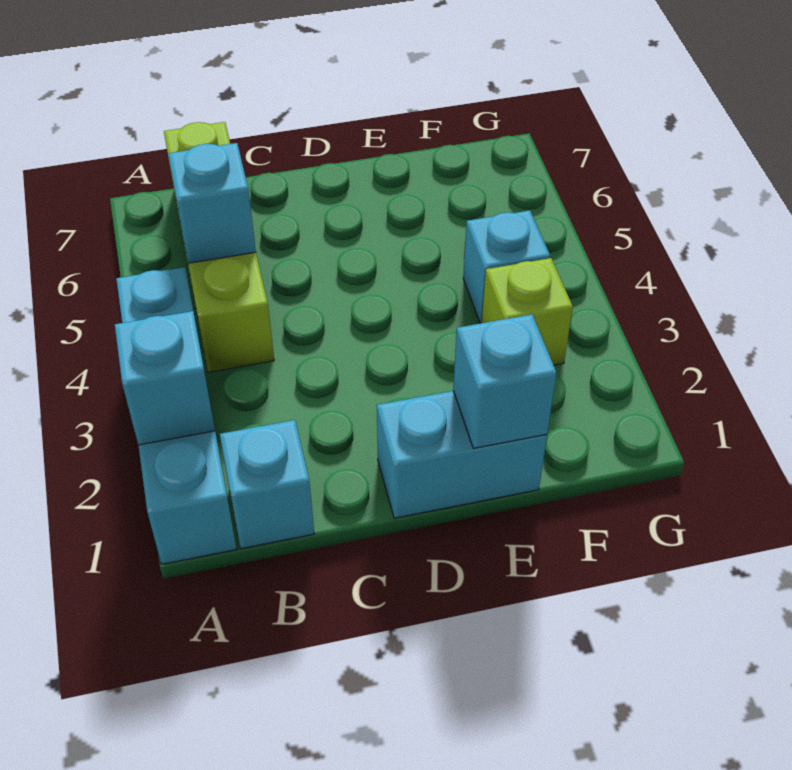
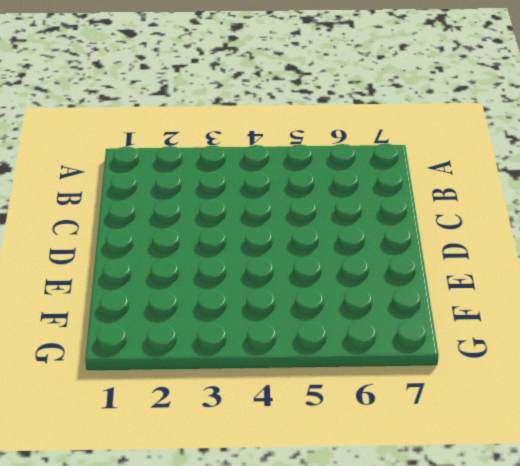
none -> cyan brick A1:A4 level 1
none -> cyan brick B1 level 1

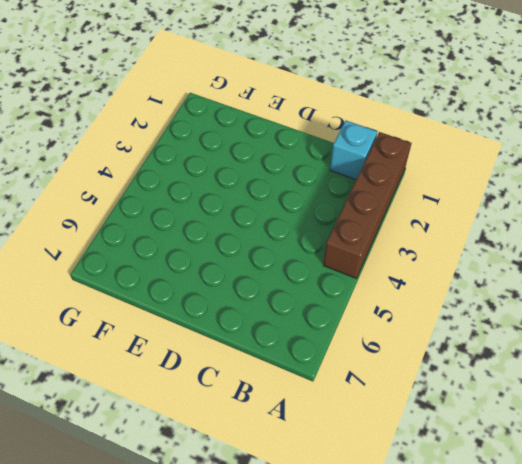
brown brick A1:A4 level 1 -> cyan brick A1:A4 level 1
none -> lime brick B4:B7 level 1
none -> cyan brick D1:E1 level 1

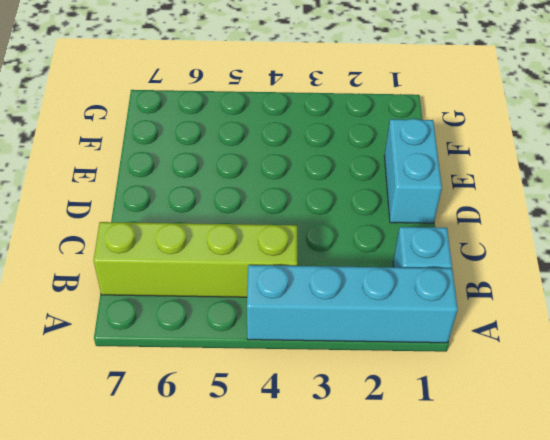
none -> lime brick F3 level 1
none -> cyan brick F4 level 1

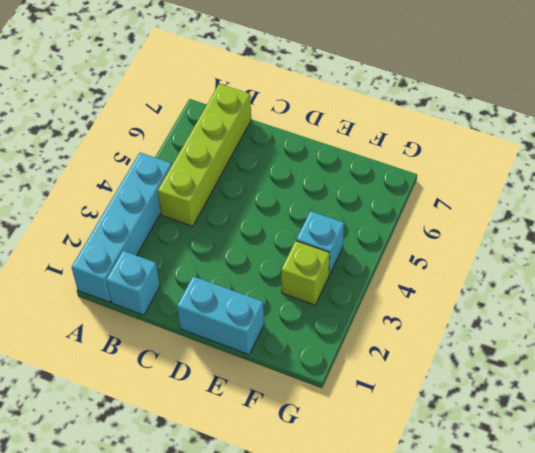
none -> cyan brick A2 level 2
none -> cyan brick B5 level 2

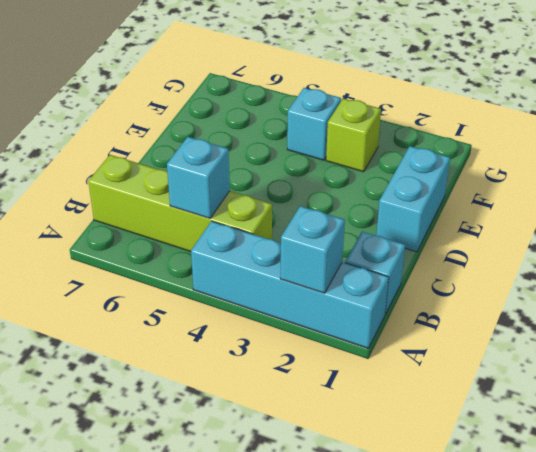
none -> cyan brick E1 level 2

